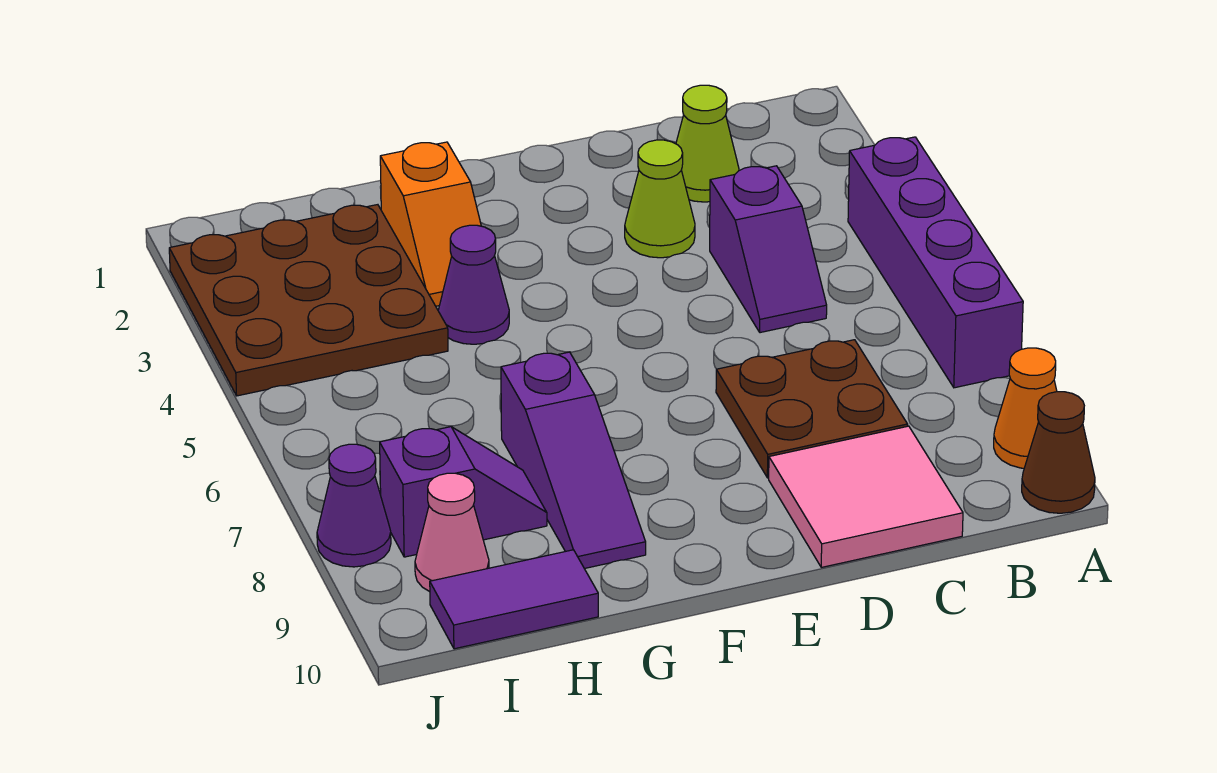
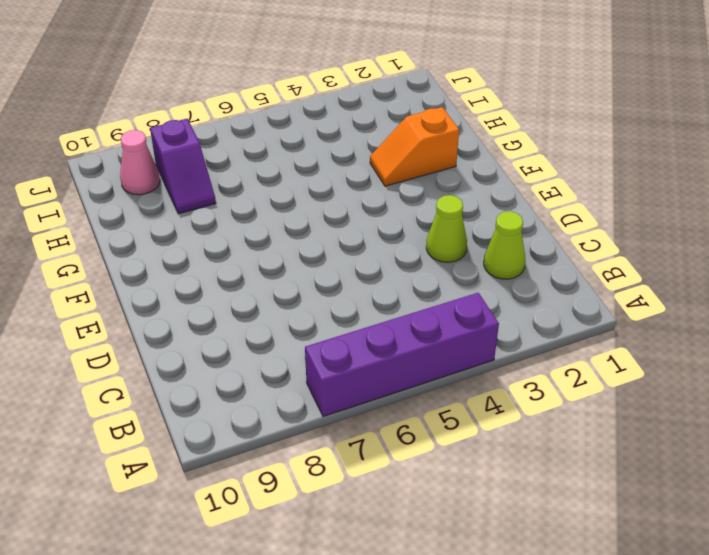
none -> orange cone A9 level 1
none -> brown cone A10 level 1
none -> purple slope C4:C5 level 1 top 4

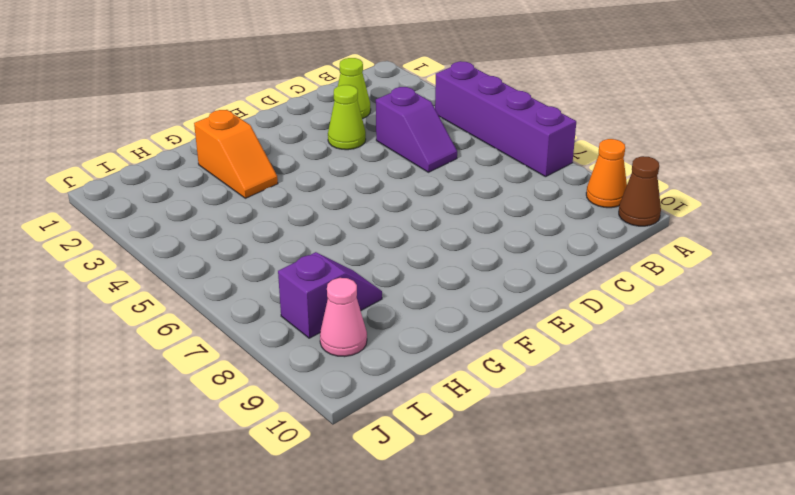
none -> brown plate C7:D8 level 1
none -> pink tile C9:D10 level 1
none -> purple cone G4 level 1

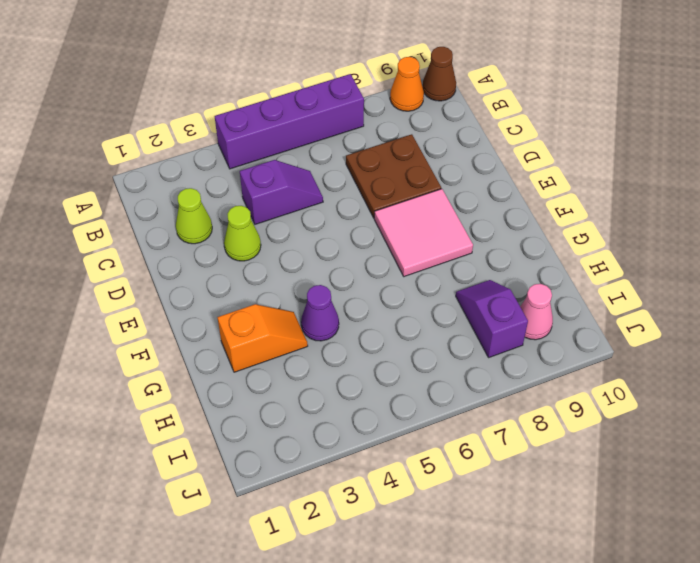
pink tile E7:F8 level 1 -> pink tile C9:D10 level 1
none -> purple slope G7:G9 level 1 top 7
none -> brown plate H2:J4 level 1
none -> purple tile H10:I10 level 1

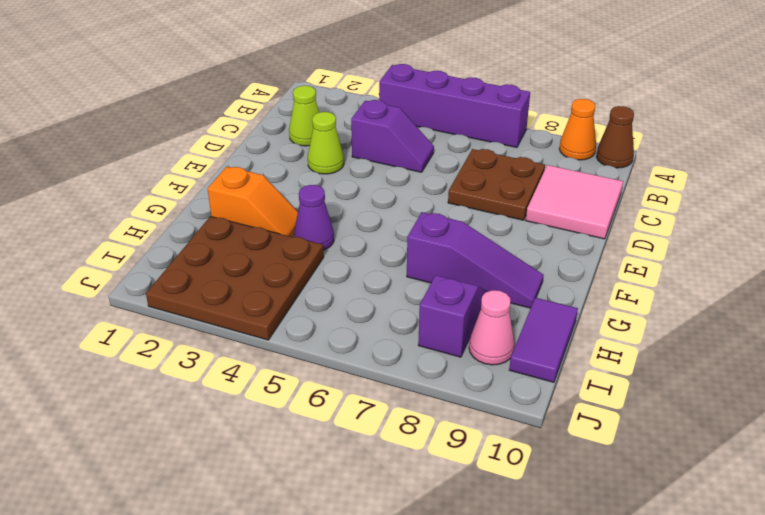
none -> purple cone J8 level 1

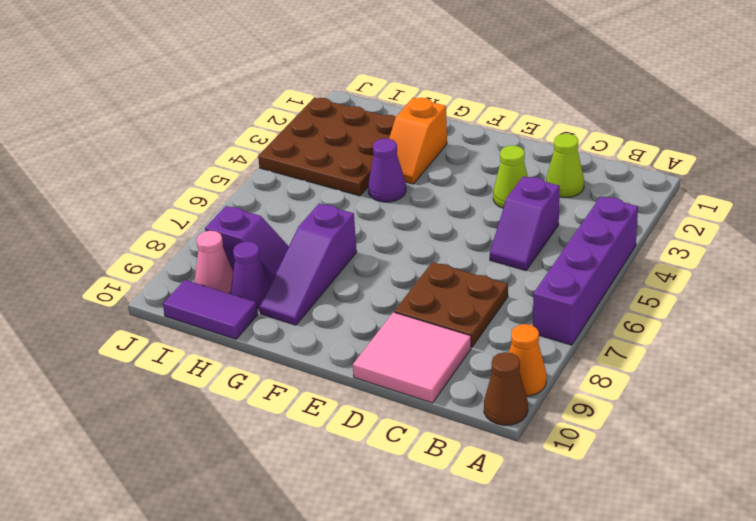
purple cone H9 level 1 -> purple cone J8 level 1

